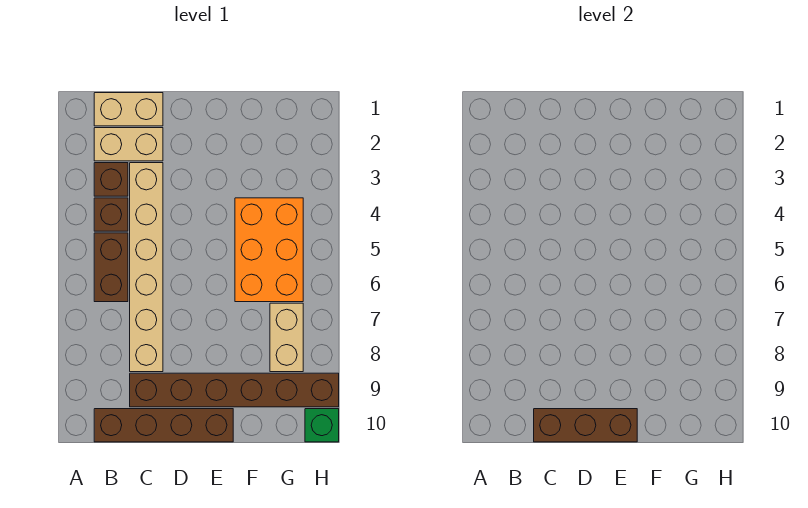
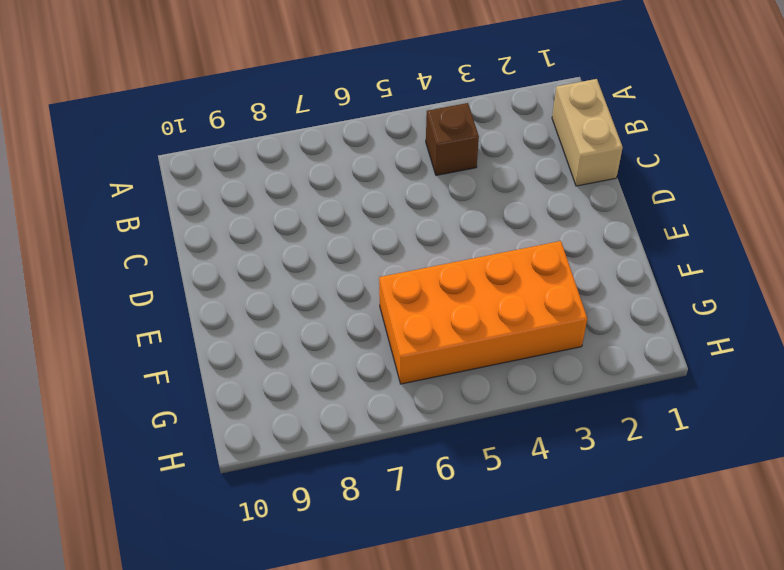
orange brick F3:G6 level 1 -> orange brick F4:G6 level 1
none -> tan brick B2:C2 level 1
none -> brown brick B3 level 1
none -> brown brick B5:B6 level 1

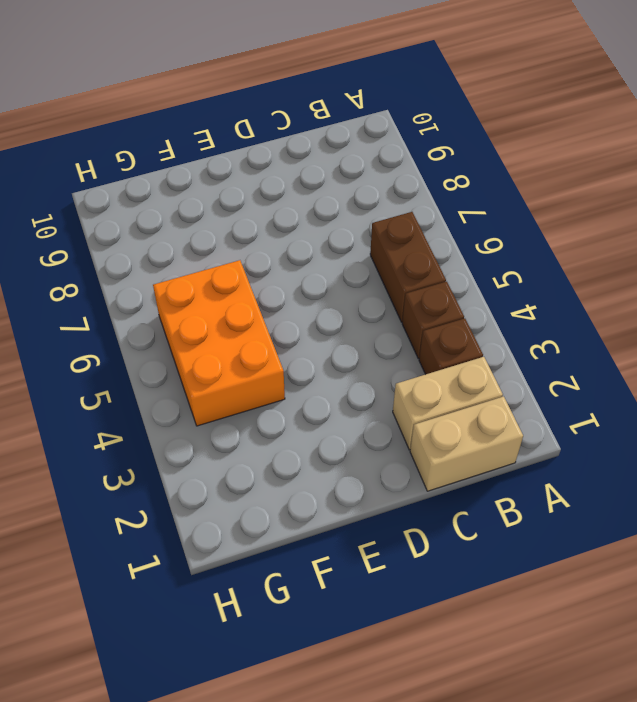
none -> brown brick B10:E10 level 1
none -> tan brick C3:C8 level 1
none -> brown brick C9:H9 level 1

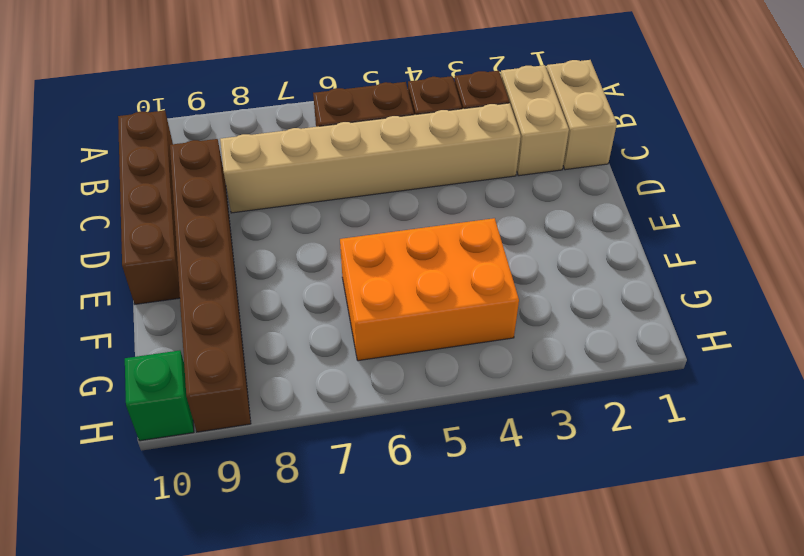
none -> tan brick G7:G8 level 1
none -> brown brick C10:E10 level 2

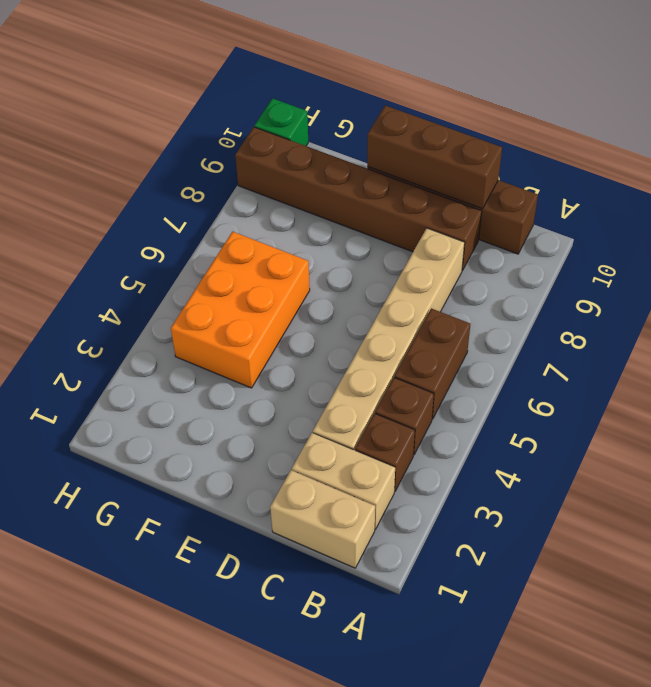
none -> tan brick G7:G8 level 1

